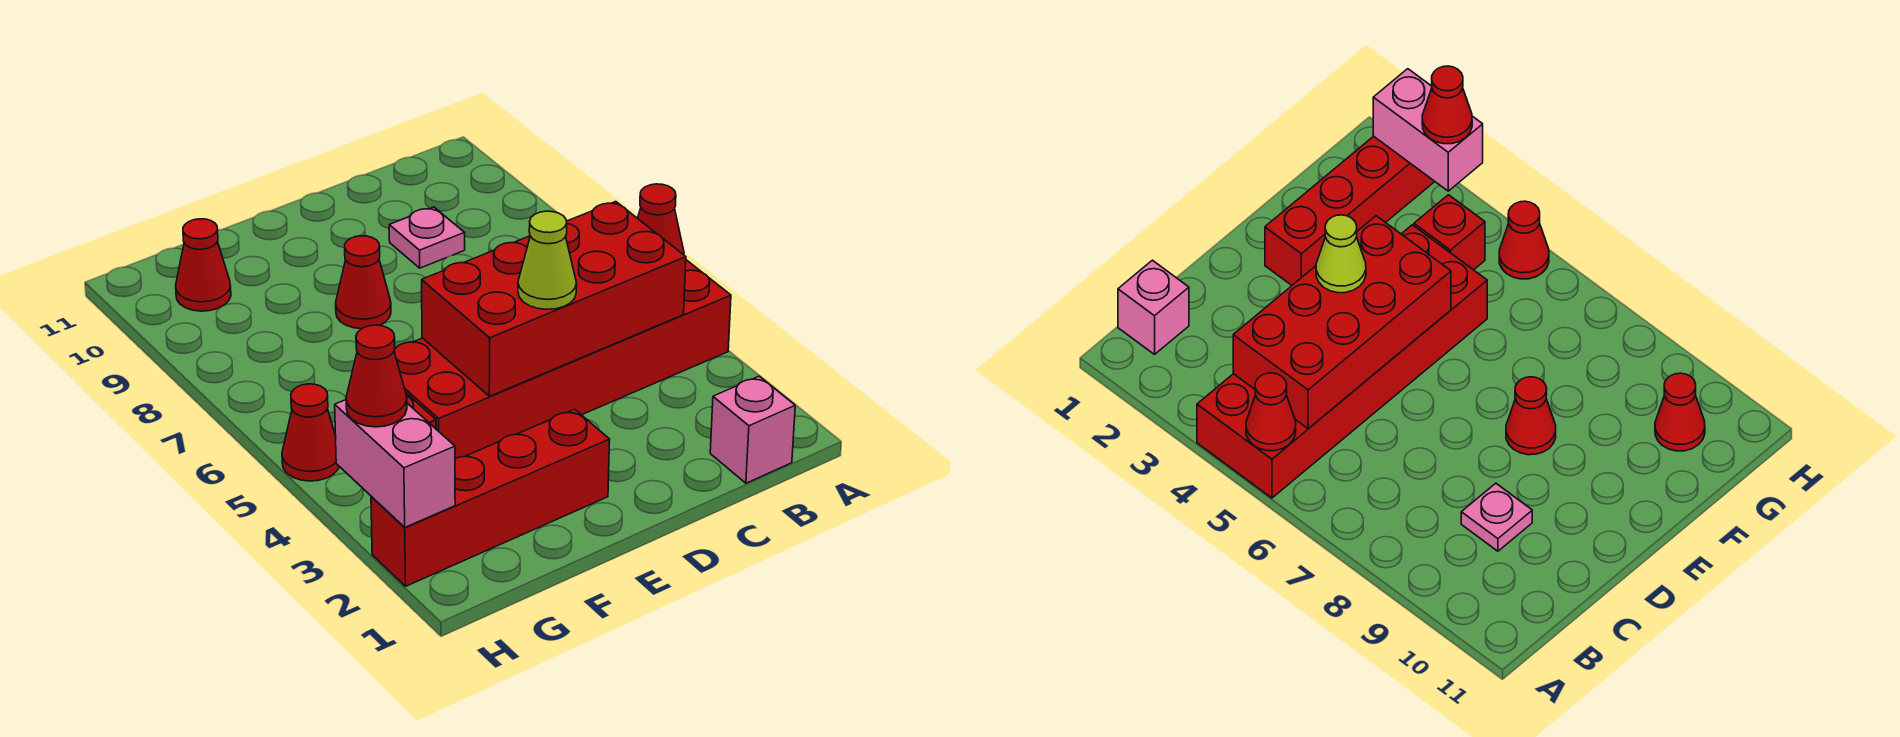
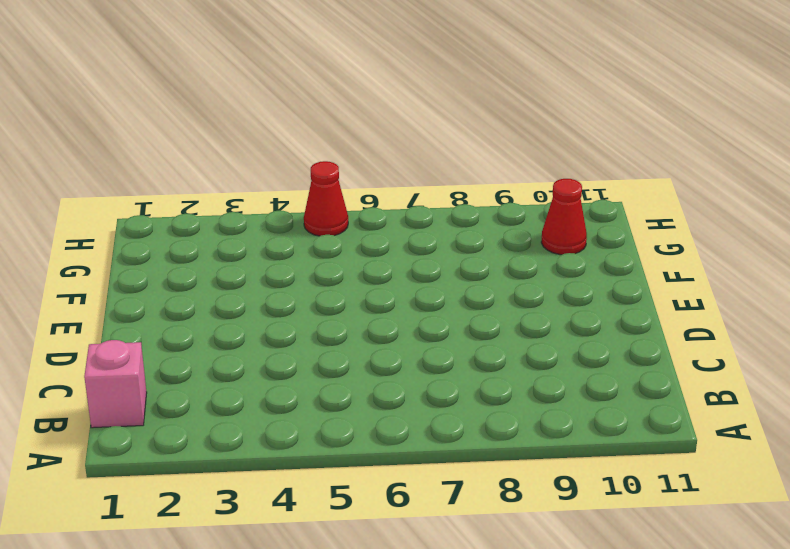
none -> red brick A4:F5 level 1
none -> pink plate C9 level 1
none -> red brick E2:H2 level 1

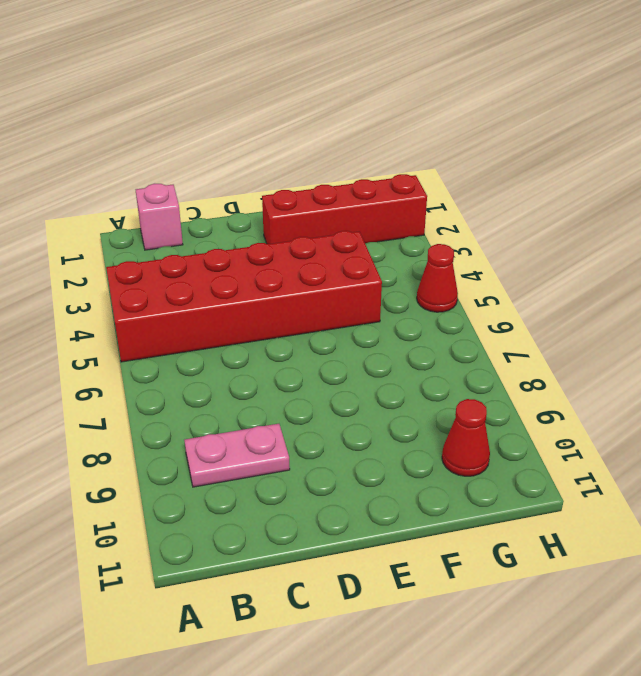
pink plate B9:C9 level 1 -> pink plate C9 level 1
none -> red cone E8 level 1
none -> red brick G4 level 1
none -> red cone A5 level 2

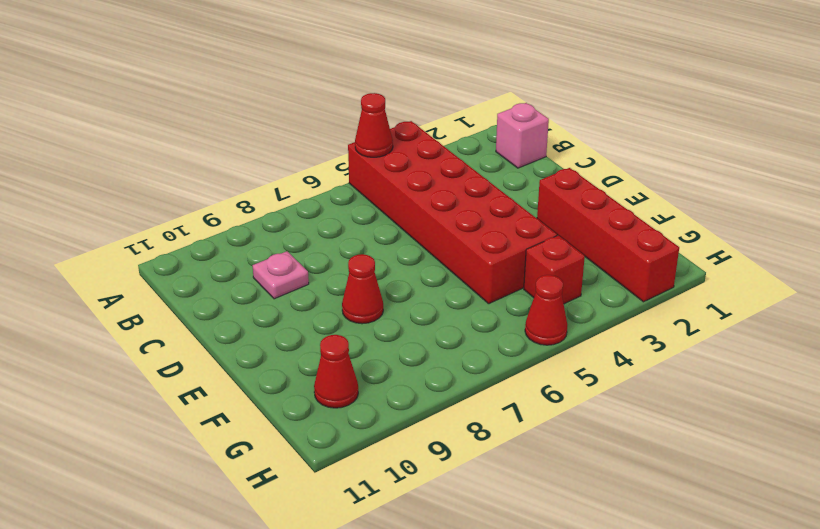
none -> red brick B4:E5 level 2
none -> pink brick H2:H3 level 2
none -> lime cone D4 level 3

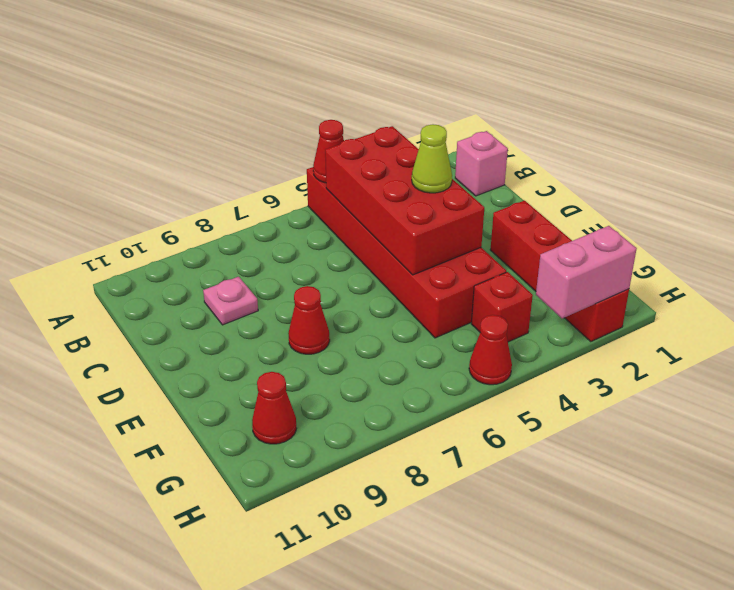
none -> red cone H3 level 3

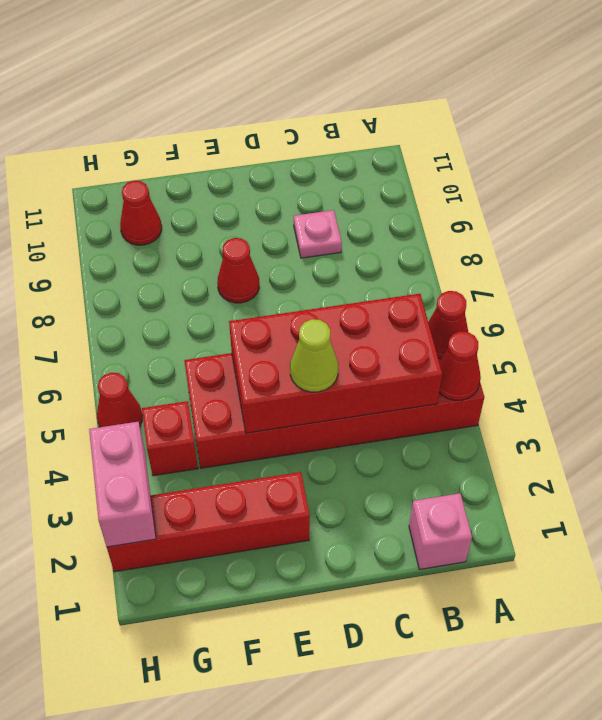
red cone A4 level 2 -> red cone H3 level 3

